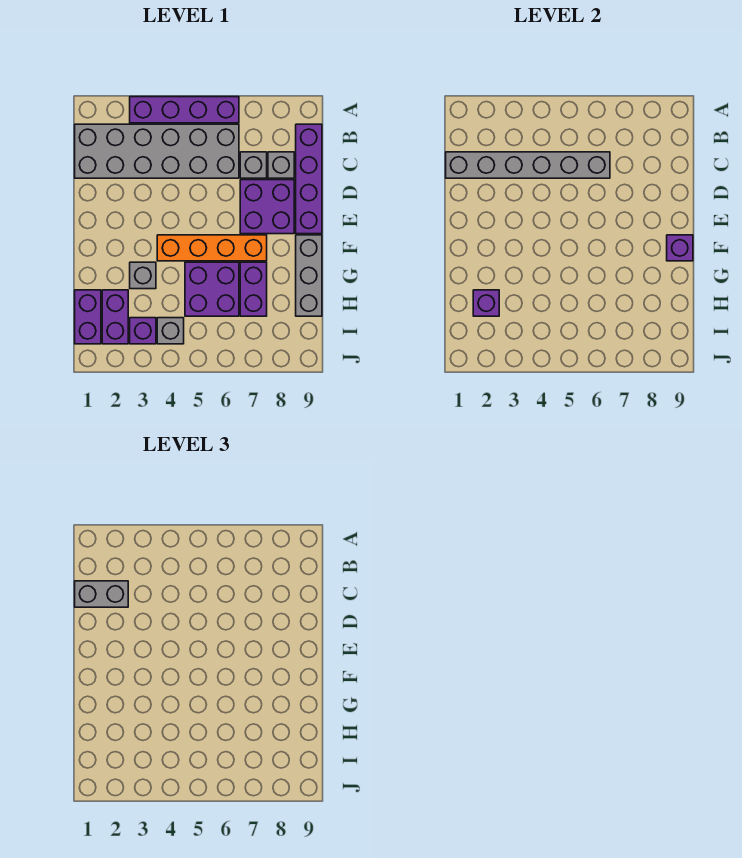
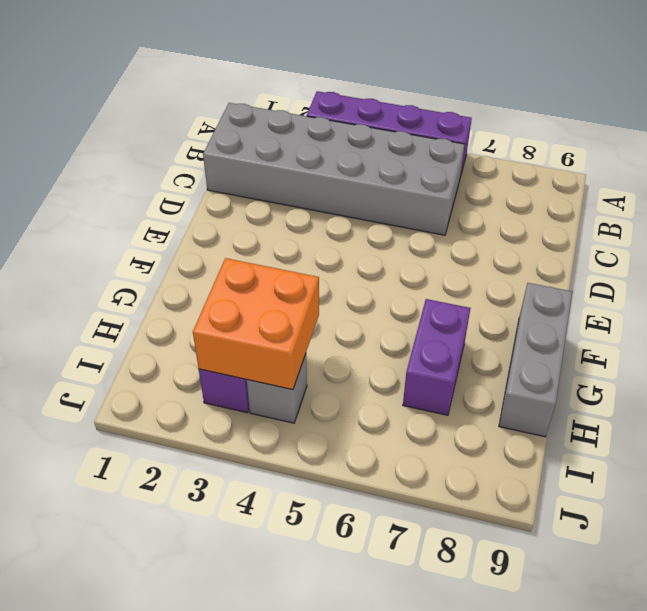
orange brick H3:I4 level 2 -> none
none -> purple brick B9:E9 level 1
none -> grey brick C7 level 1
none -> grey brick C8 level 1

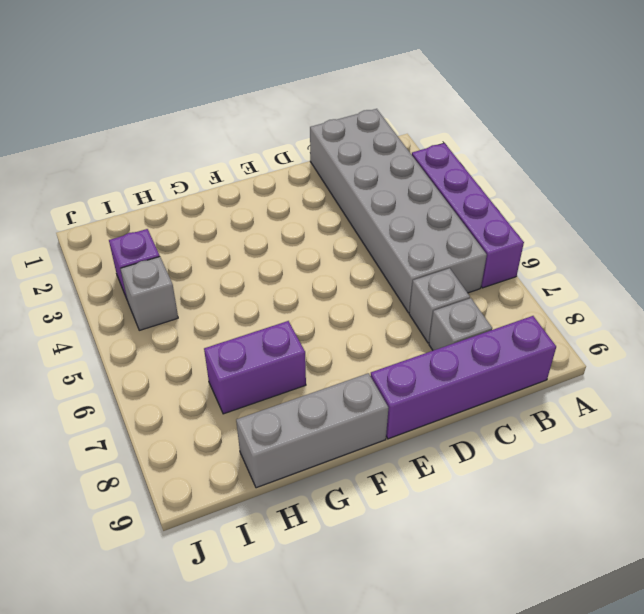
none -> purple brick D7:E8 level 1
none -> orange brick F4:F7 level 1
none -> grey brick G3 level 1

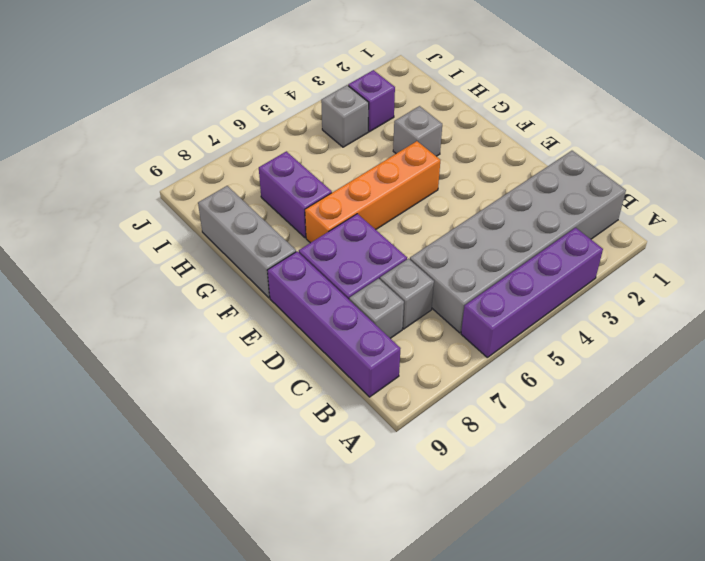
none -> purple brick G5:H6 level 1
none -> purple brick H1:I1 level 1
none -> purple brick H2:I2 level 1

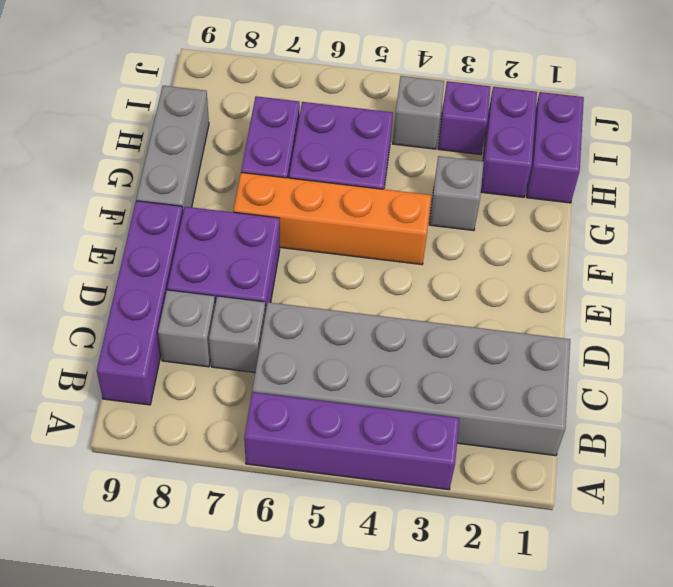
none -> grey brick C1:C6 level 2
none -> purple brick F9 level 2
none -> purple brick H2 level 2

